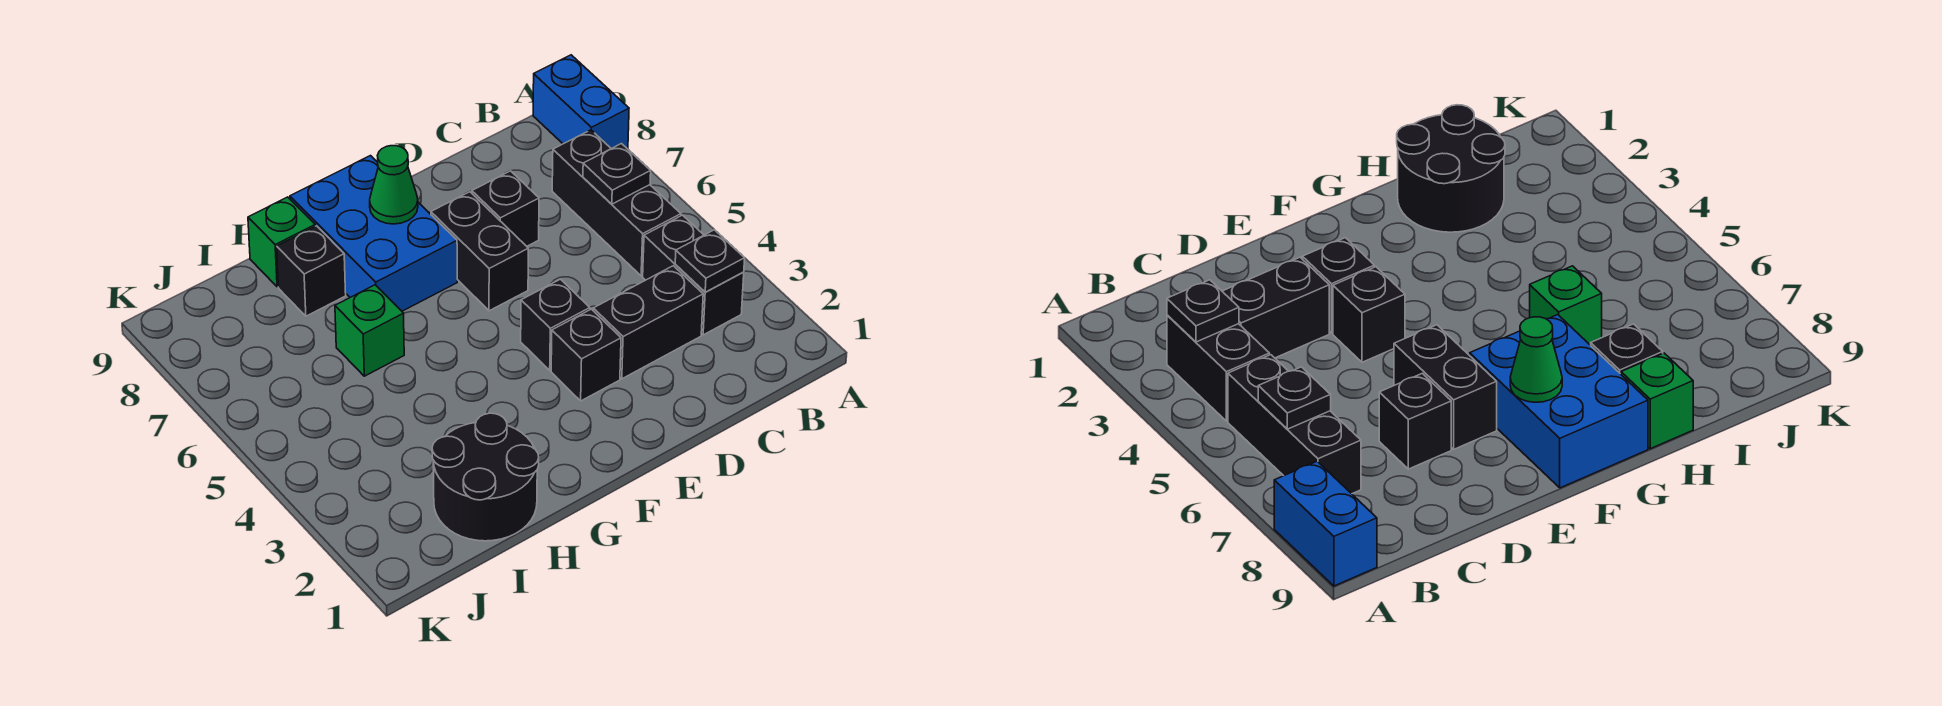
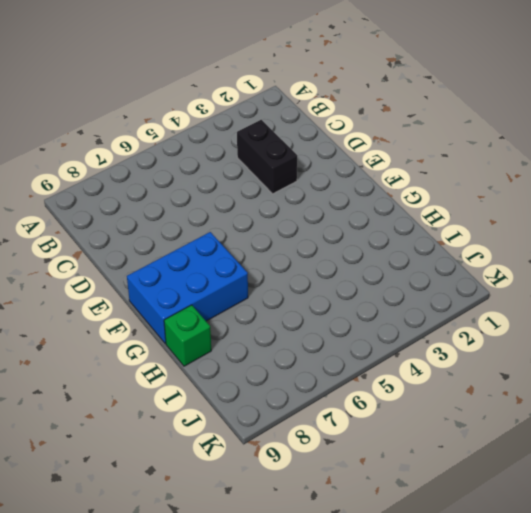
none -> blue brick A8:A9 level 1
none -> black brick B3:B4 level 1
none -> black brick B5:B7 level 1

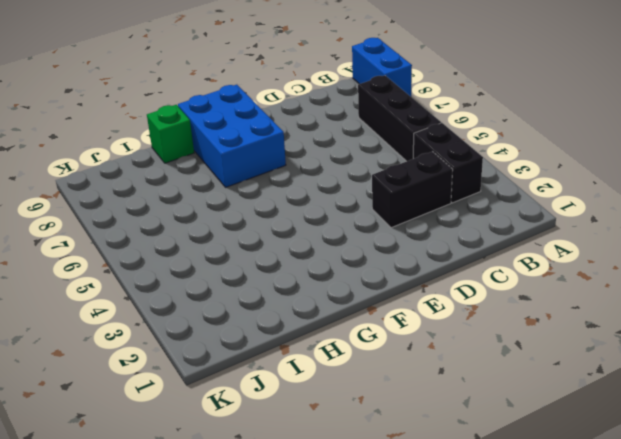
none -> black brick D7 level 1
none -> black brick E3 level 1
none -> black brick E4 level 1

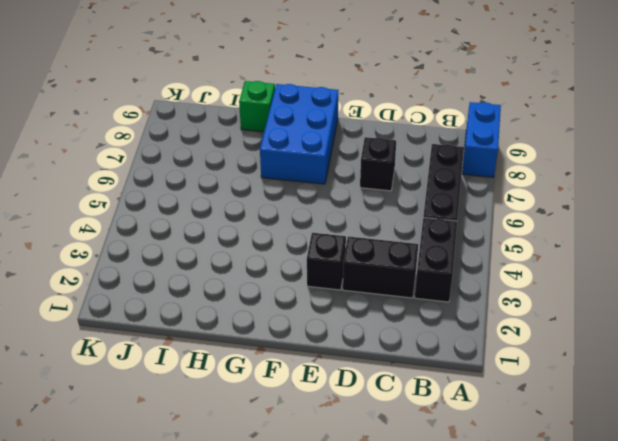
none -> black brick E4 level 1
none -> black brick E6:E7 level 1
none -> black round brick H1:I2 level 1

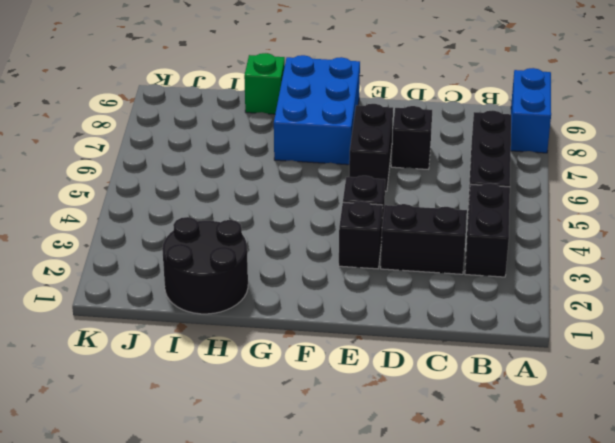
none -> green brick H6 level 1
none -> black brick H8 level 1
none -> black plate B3 level 2

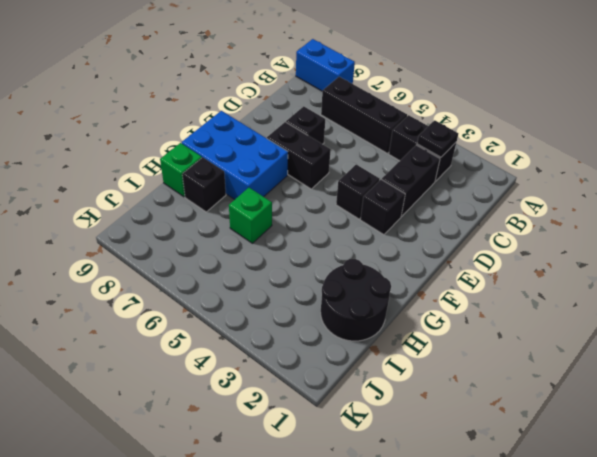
none -> black plate B6 level 2
none -> green cone F8 level 2

